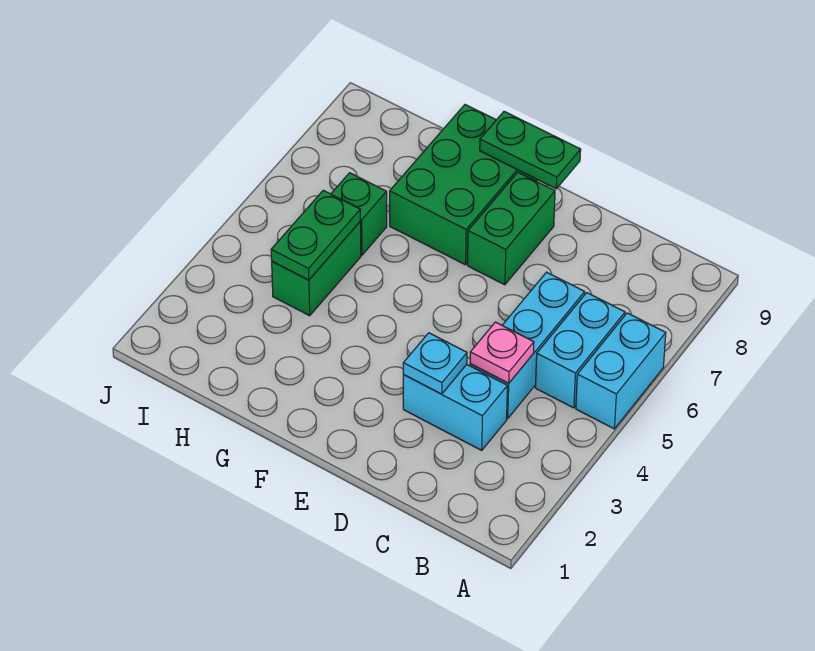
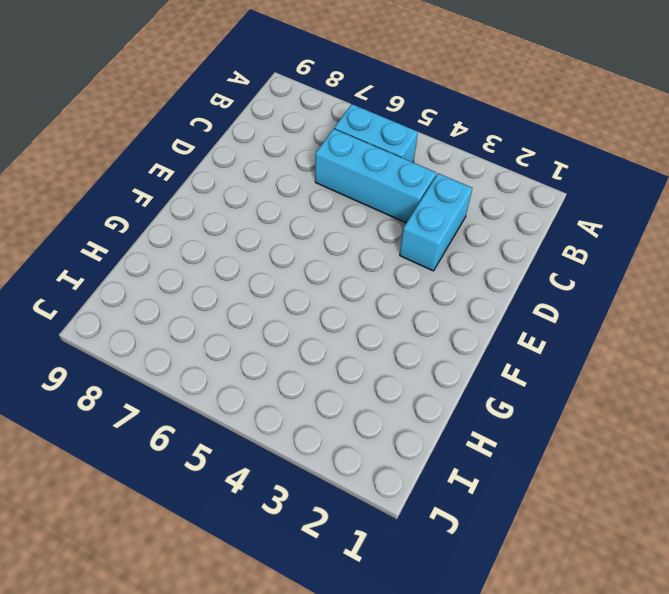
none -> cyan brick A5:A6 level 1
none -> green brick E7:E8 level 1
none -> green brick F7:G9 level 1

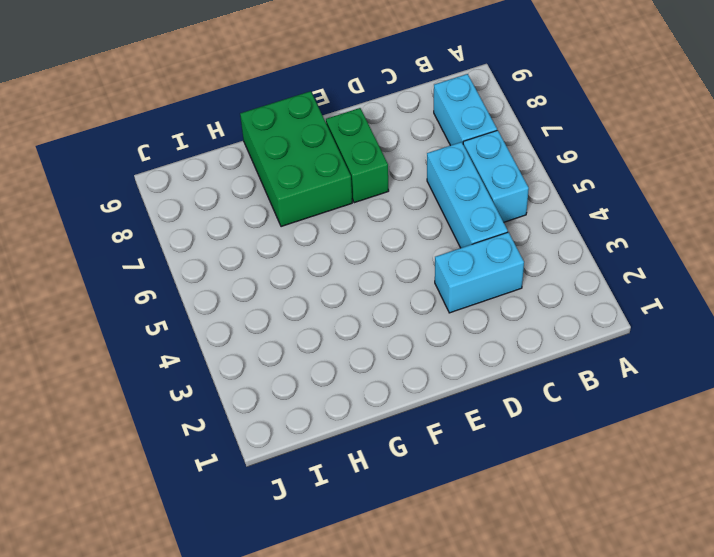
cyan brick B7:B8 level 1 -> cyan brick A5:A6 level 1
none -> green brick H4:H5 level 1
none -> green brick H6 level 1
none -> pink plate C4 level 2

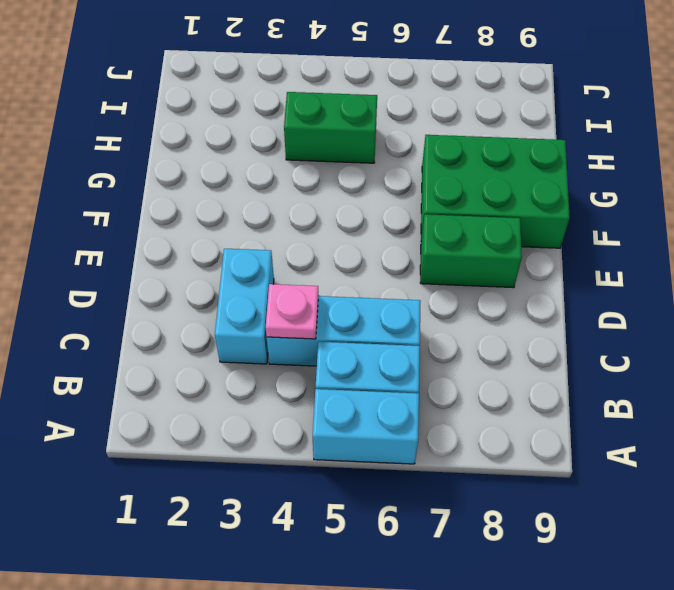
none -> green brick H6 level 1
none -> cyan plate D3 level 2
none -> green plate E9:F9 level 2

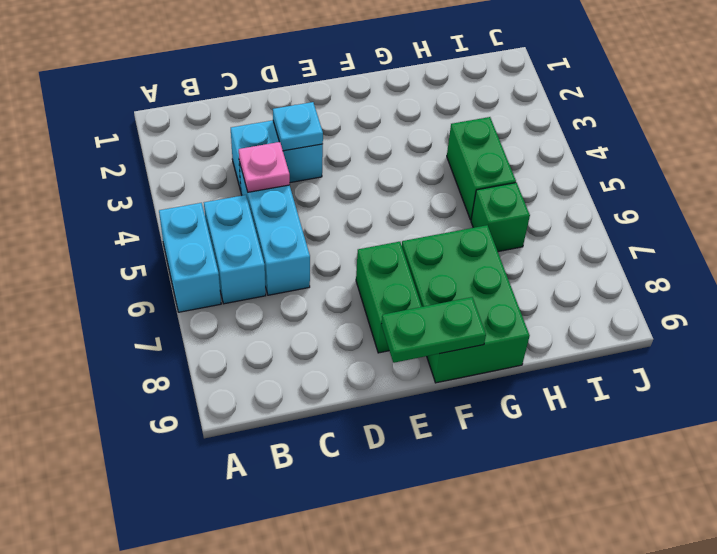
none -> green plate H4:H5 level 2

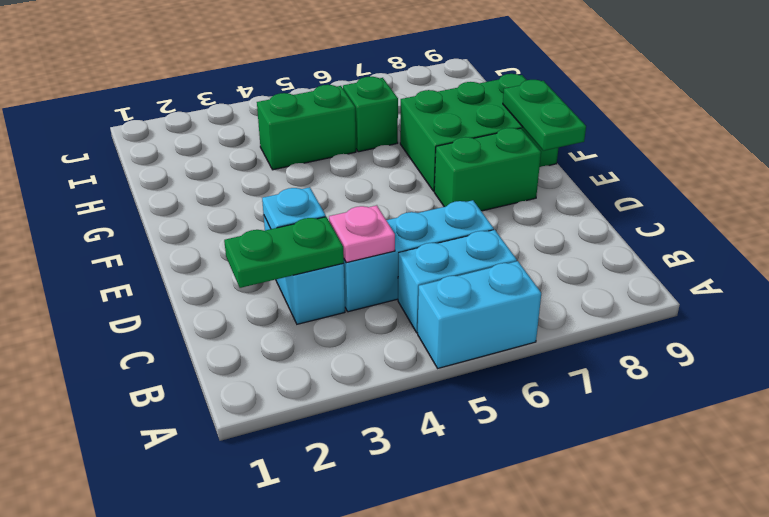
green plate C2:C3 level 2 -> green plate H4:H5 level 2

